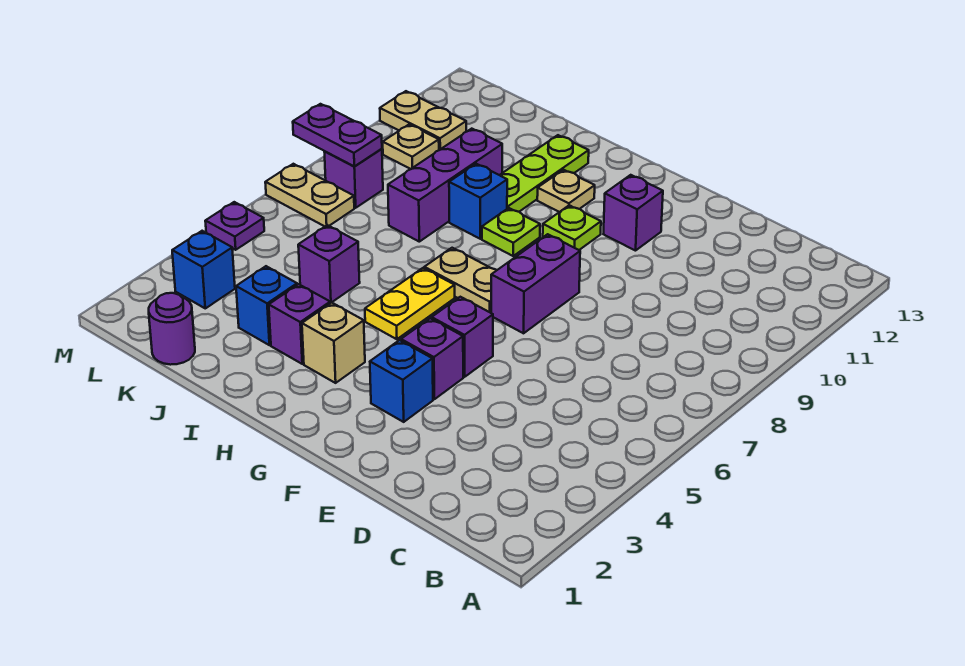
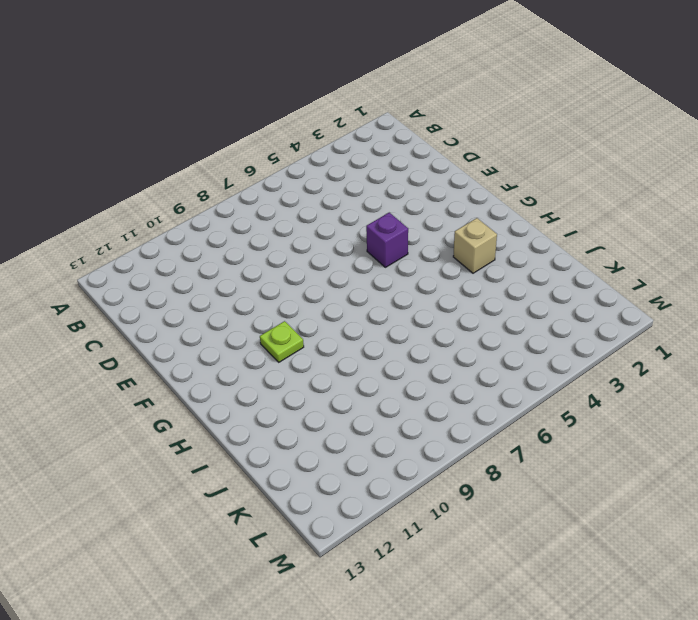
none -> blue brick F3 level 1
none -> purple brick F4 level 1
none -> purple brick F7:F8 level 1

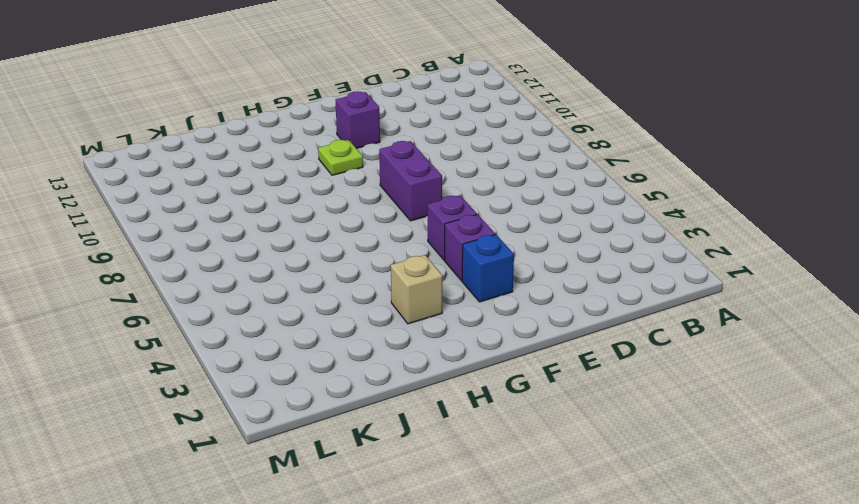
none -> tan plate G7:H7 level 1
none -> yellow plate H5:H6 level 1
none -> lime plate H9 level 1

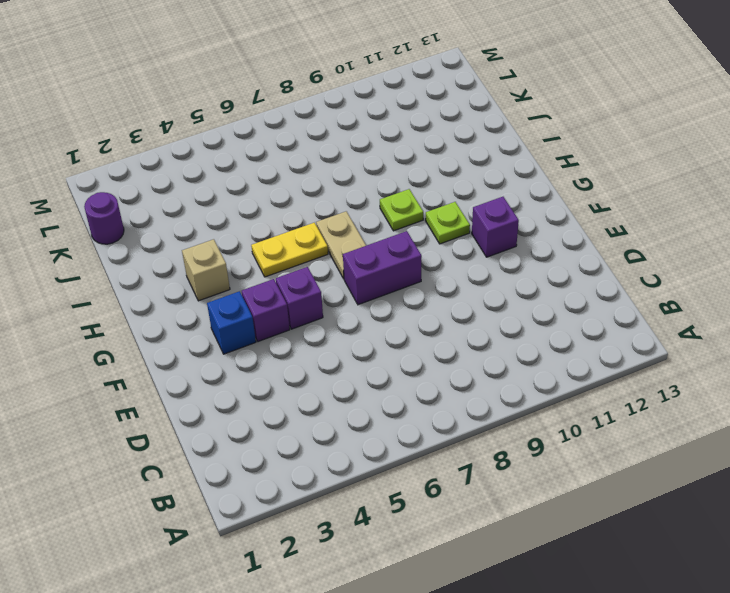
none -> tan plate H11 level 1
none -> purple brick I3 level 1
none -> blue brick I9 level 1

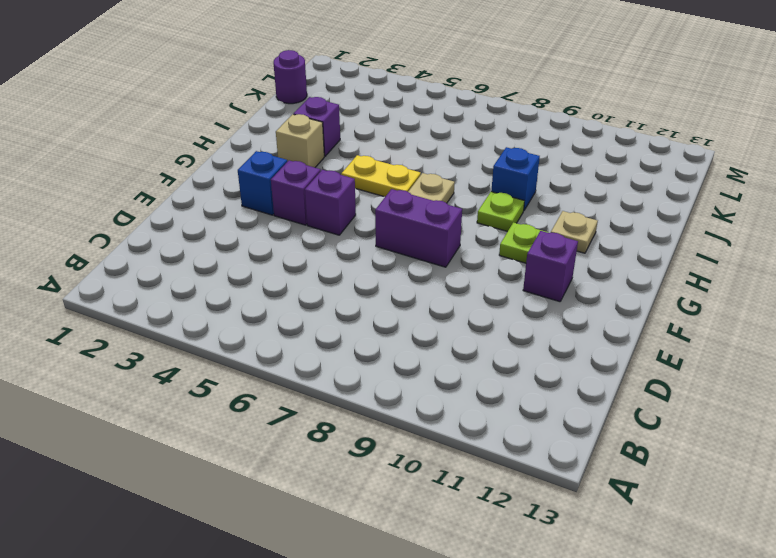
none -> lime plate I10:I12 level 1
none -> blue brick J3 level 1
none -> purple brick J5 level 1

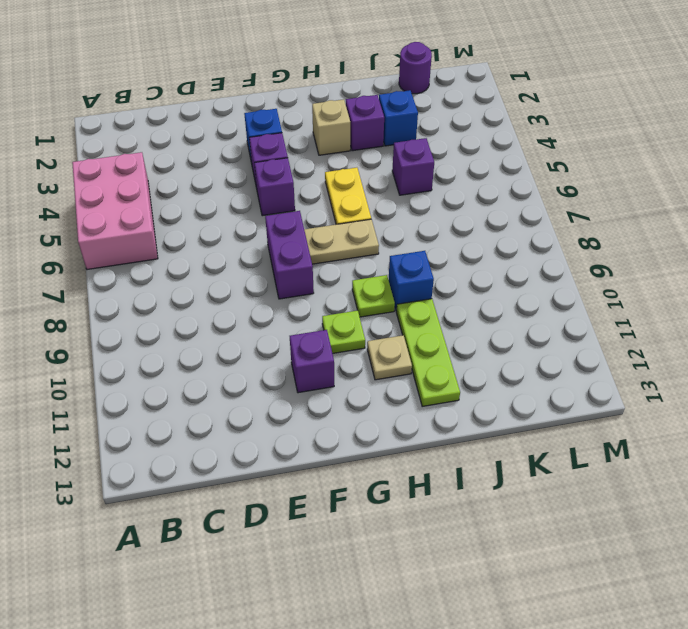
pink brick A4:B6 level 1 -> none
none -> purple brick J8:J10 level 1
none -> blue brick L3 level 1
none -> tan plate L7:M7 level 1

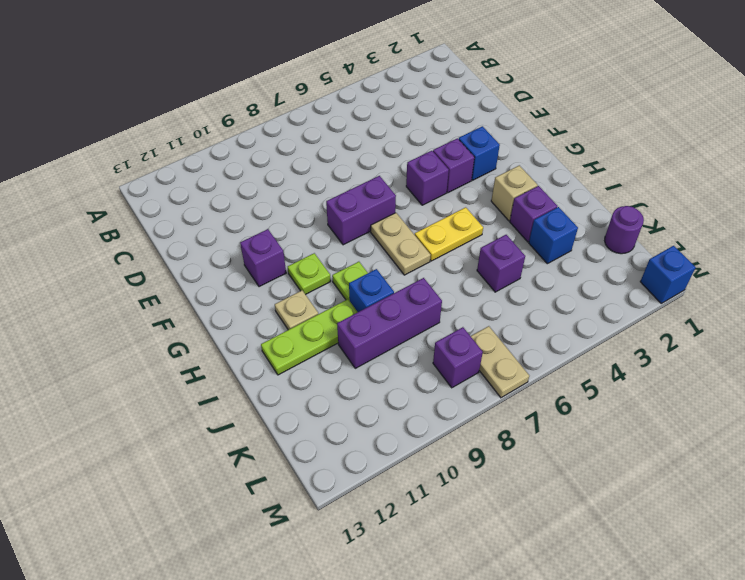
blue brick M1 level 1 -> blue brick L3 level 1
none -> tan plate L10 level 1
none -> tan plate L11:M11 level 1
none -> purple plate M5 level 1

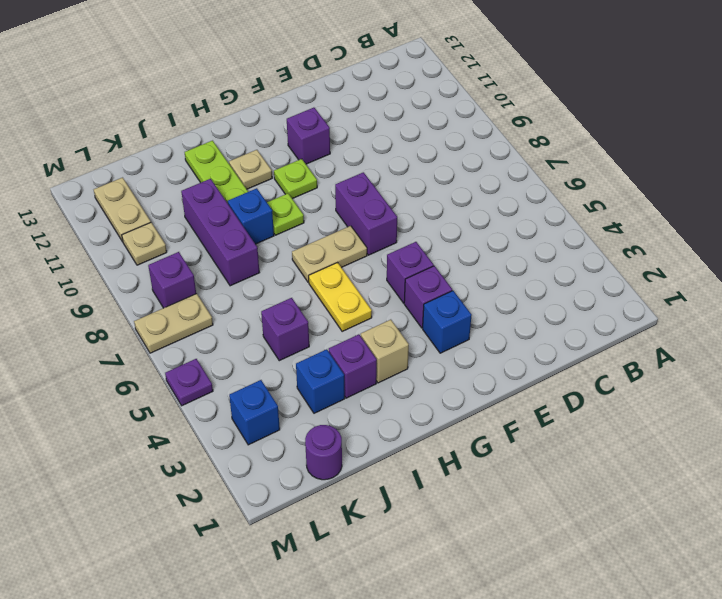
tan plate L11:L12 level 1 -> tan plate L11:M11 level 1
none -> purple plate L8:M8 level 2

